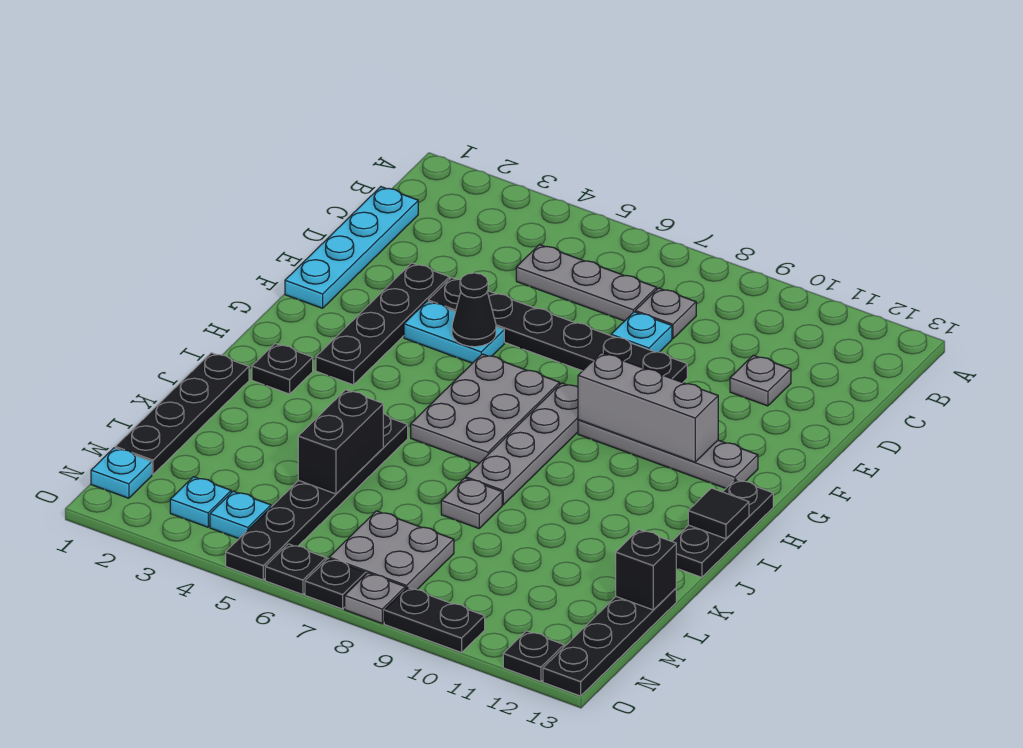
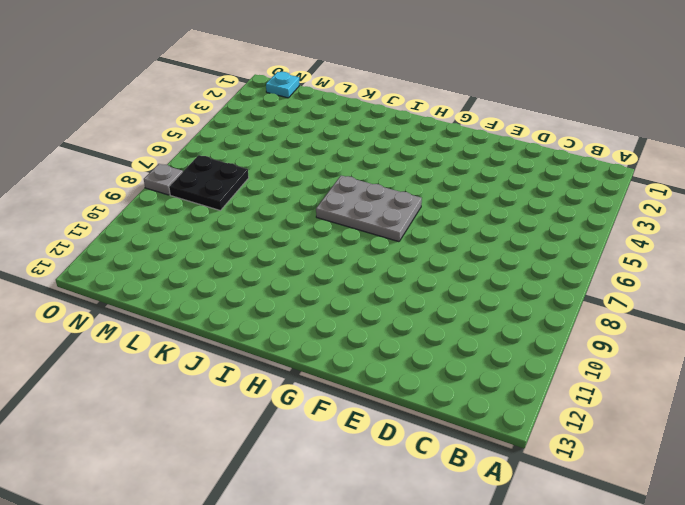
black plate M7:N8 level 1 -> grey plate M7:N8 level 1
none -> cyan plate C1:F1 level 1
none -> grey plate C5:C7 level 1
none -> grey plate C8 level 1
none -> cyan plate D8 level 1

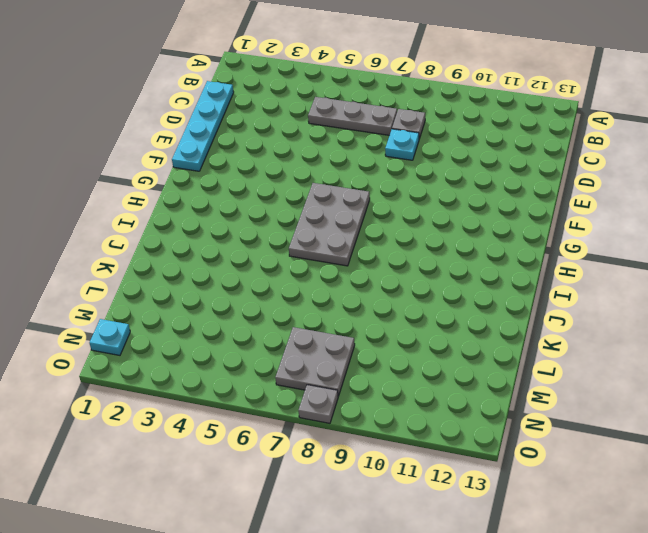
none -> grey plate D11 level 1
none -> black plate E3:H3 level 1
none -> black plate E4:E9 level 1
none -> cyan plate F4:F5 level 1

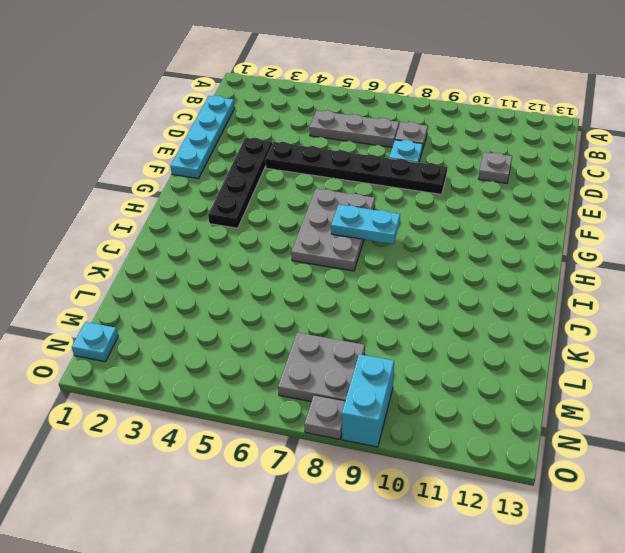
cyan plate H7:H8 level 2 -> cyan plate F4:F5 level 1
cyan brick N9:O9 level 1 -> black plate O9:O10 level 1
none -> grey plate G8:J8 level 1
none -> grey plate G9:G12 level 1
none -> black plate H13:J13 level 1
none -> black plate I2 level 1

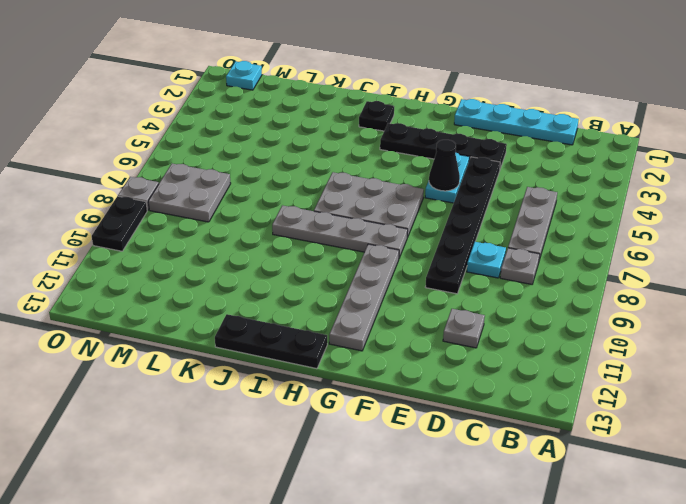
none -> black plate J1:M1 level 1
none -> black plate J5:O5 level 1
none -> grey plate K8 level 1
none -> black plate L13:O13 level 1

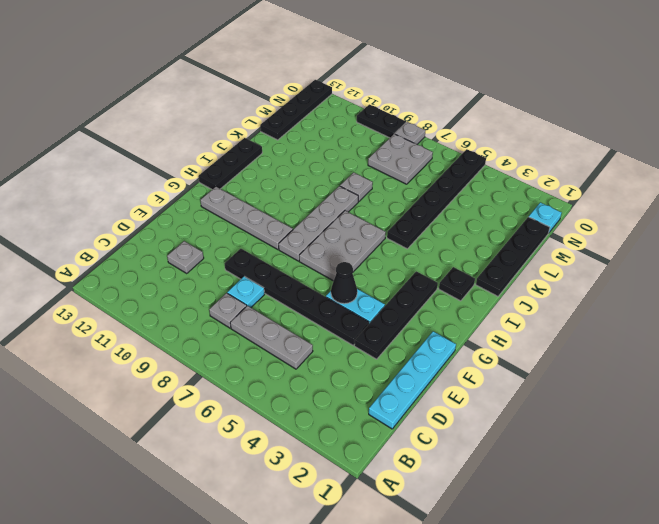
none -> cyan plate N3 level 1
none -> cyan plate N4 level 1
none -> black plate O6 level 1
none -> black plate O7 level 1

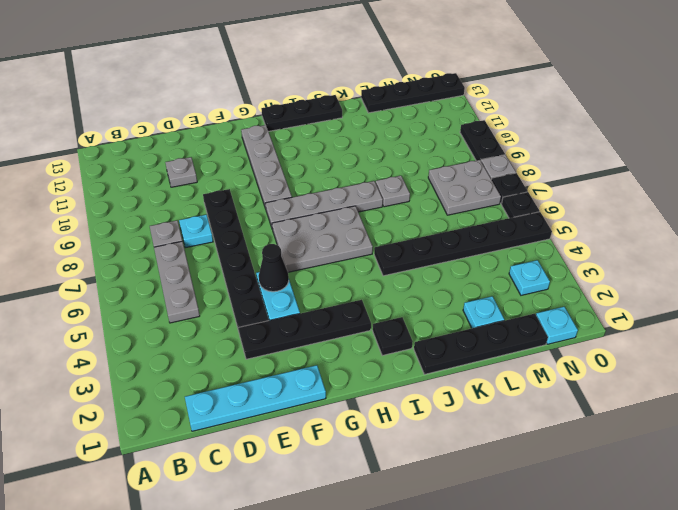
cyan plate L2 level 1 -> cyan plate N4 level 1
none -> black plate O12 level 1
none -> grey brick G9:G11 level 2
none -> black tile I13 level 2
none -> black brick K5:L5 level 2

